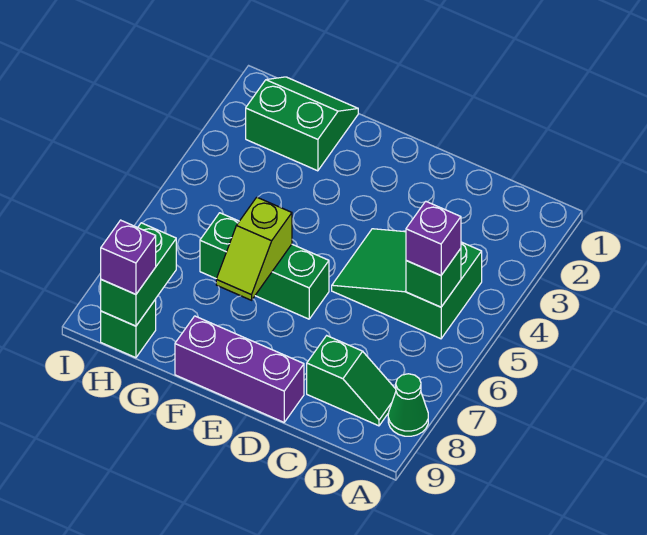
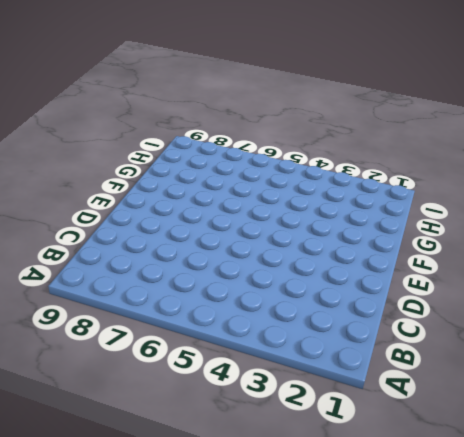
none -> green cone A8 level 1
none -> green slope B4:D5 level 1 top B
none -> green slope B8:C8 level 1 top C

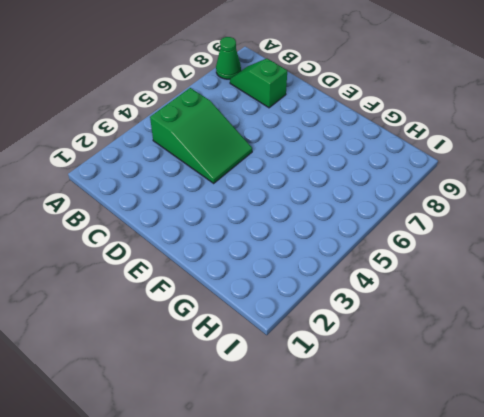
none -> purple brick D9:F9 level 1
none -> green brick E6:G6 level 1
none -> green slope G1:H2 level 1 top 2

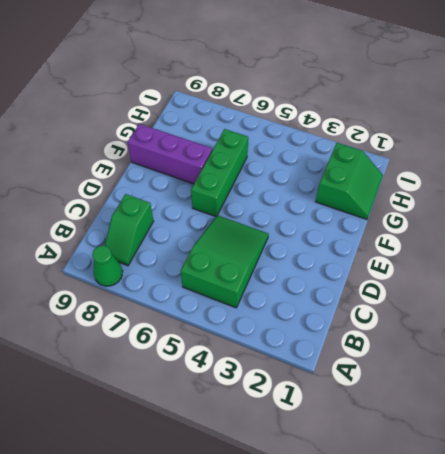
purple brick F7:F9 level 1 -> purple brick D9:F9 level 1
none -> green brick H9 level 1
none -> green brick B5 level 2
none -> lime slope F6:F7 level 2 top 6

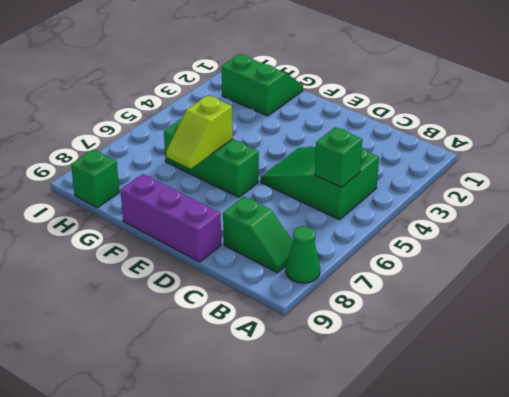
none -> green brick H8:H9 level 2
none -> purple brick B5 level 3
none -> purple brick H9 level 3

